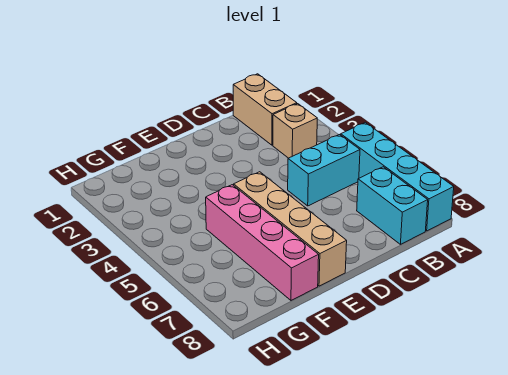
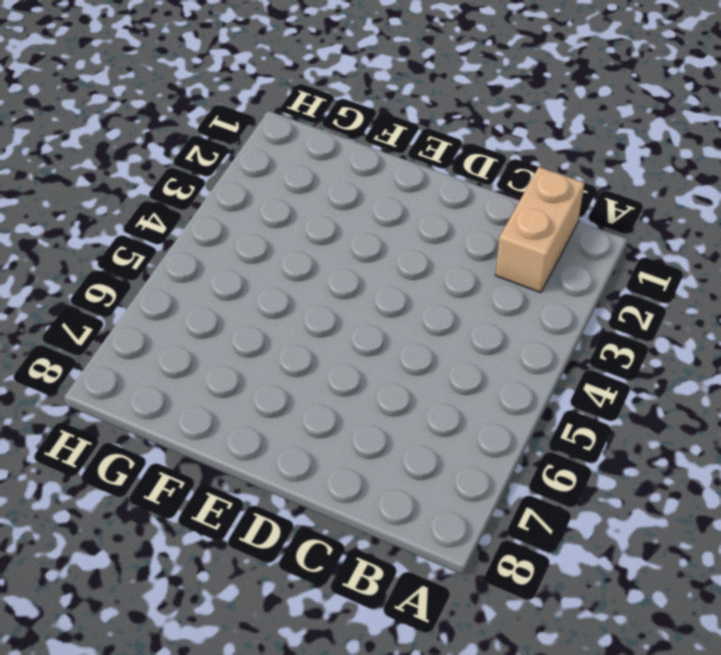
none -> cyan brick A5:A8 level 1
none -> tan brick B3 level 1

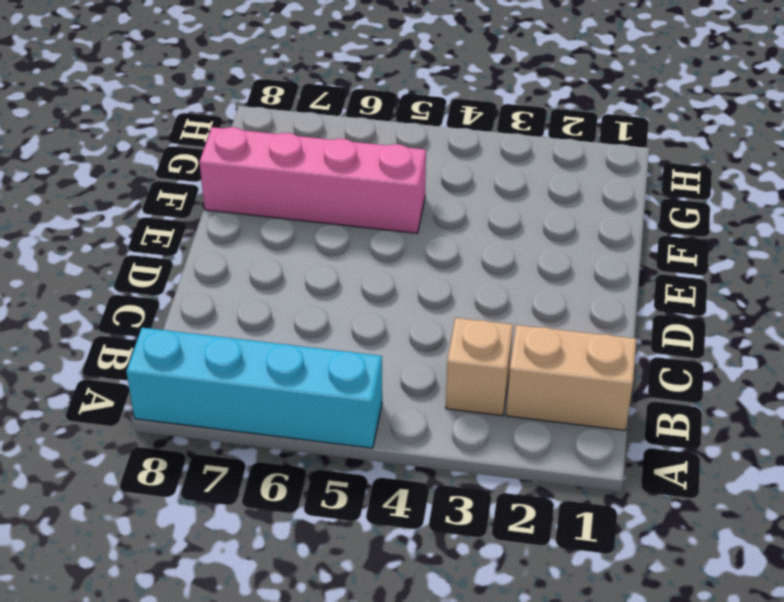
none -> cyan brick B5:C5 level 1
none -> cyan brick B7:B8 level 1

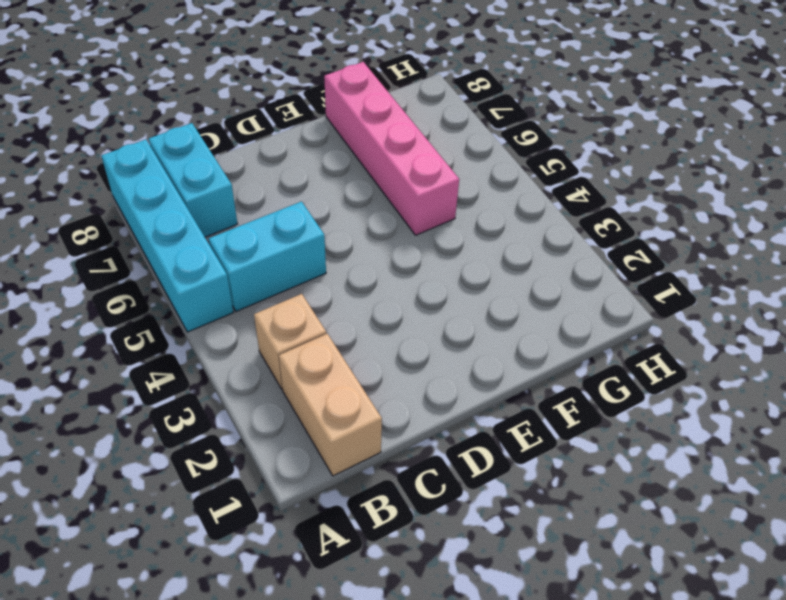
none -> tan brick E5:E8 level 1

